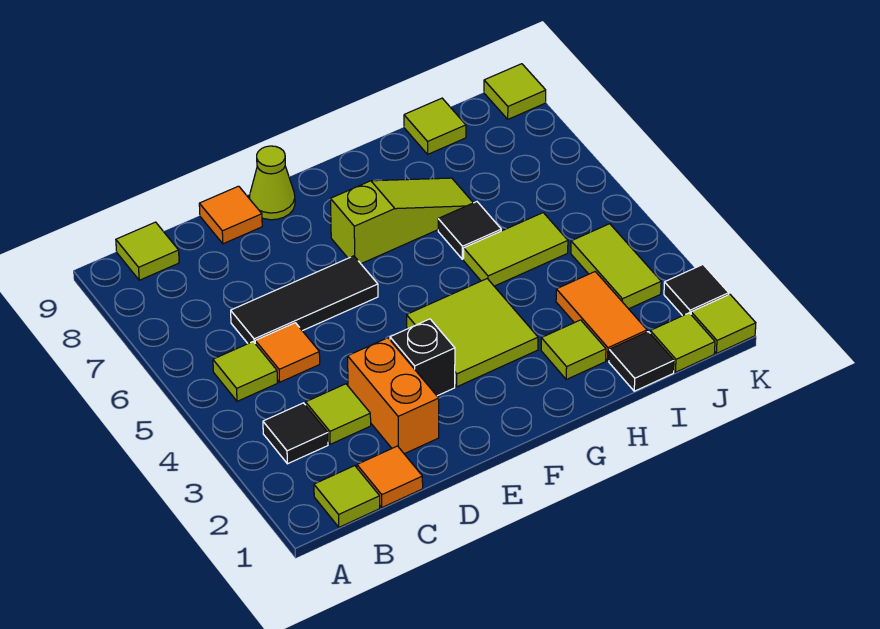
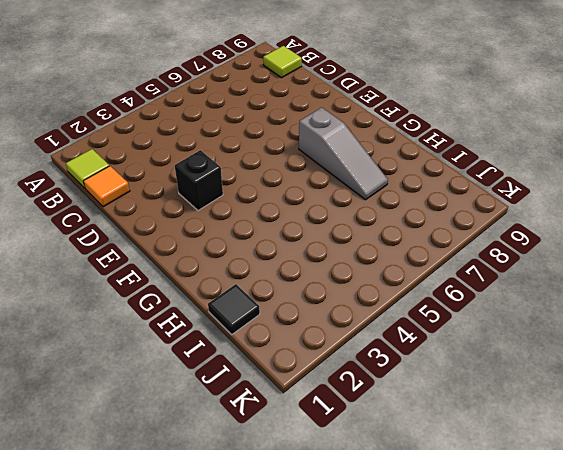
grey slope F7:H7 level 1 top F -> lime slope F7:H7 level 1 top F
none -> black tile B3 level 1
none -> lime tile B5 level 1
none -> lime tile C3 level 1

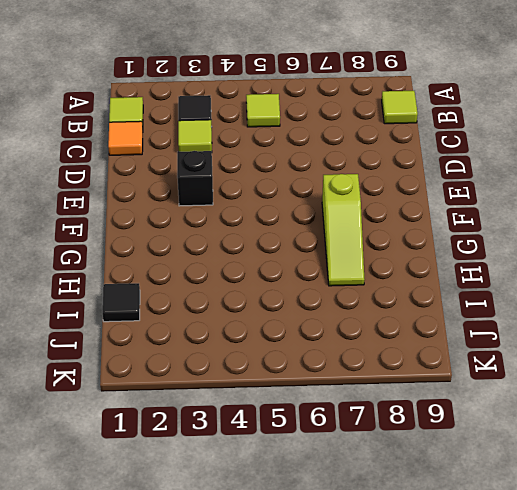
none -> orange tile C5 level 1
none -> black tile C6:E6 level 1
none -> orange brick D2:D3 level 1

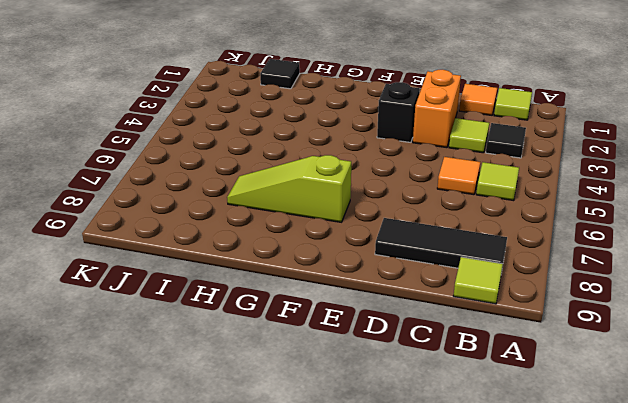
black tile B8:D8 level 1 -> black tile C6:E6 level 1
none -> orange tile D9 level 1
none -> lime cone E9 level 1
none -> lime tile F3:G4 level 1

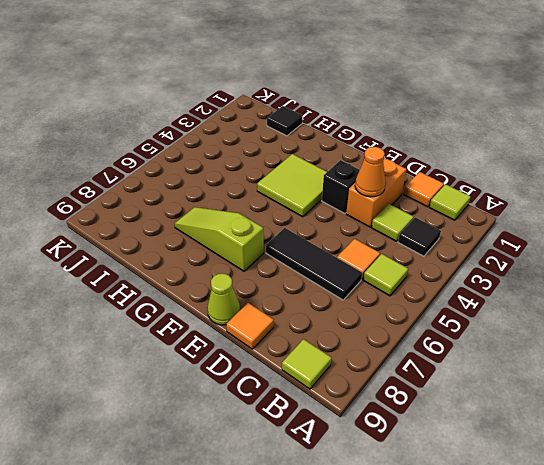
orange cone D3 level 2 -> none
none -> lime tile H2 level 1
none -> lime tile H5:I5 level 1
none -> black tile H6 level 1

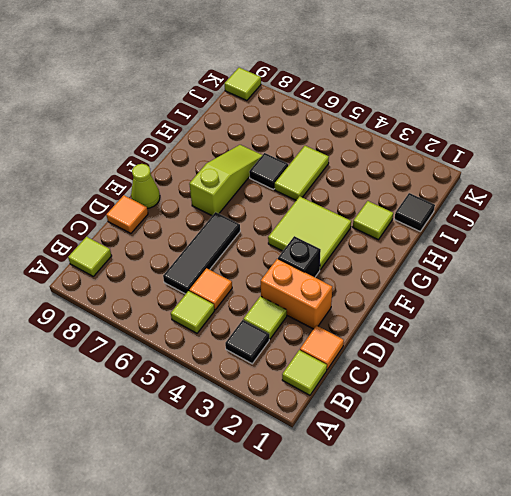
none -> orange tile I2:I3 level 1
none -> lime tile I9 level 1
none -> lime tile J1 level 1

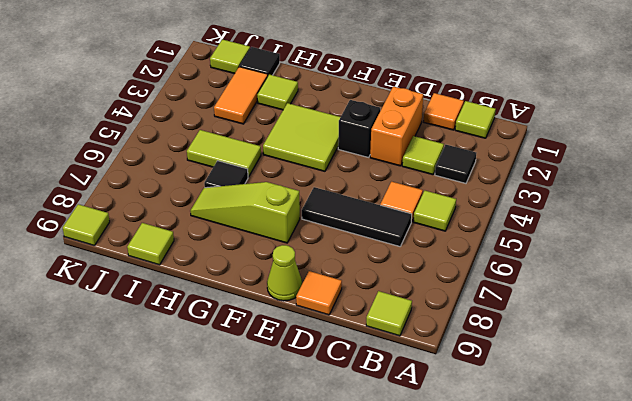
none -> lime tile J3:J4 level 1
none -> lime tile K1 level 1
none -> black tile K2 level 1

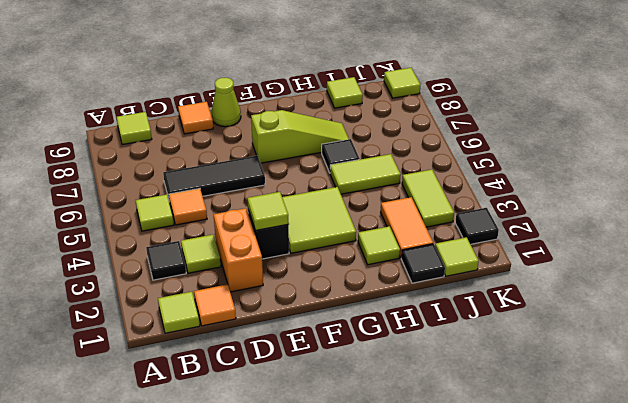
lime tile E3 level 2 -> lime tile K1 level 1

